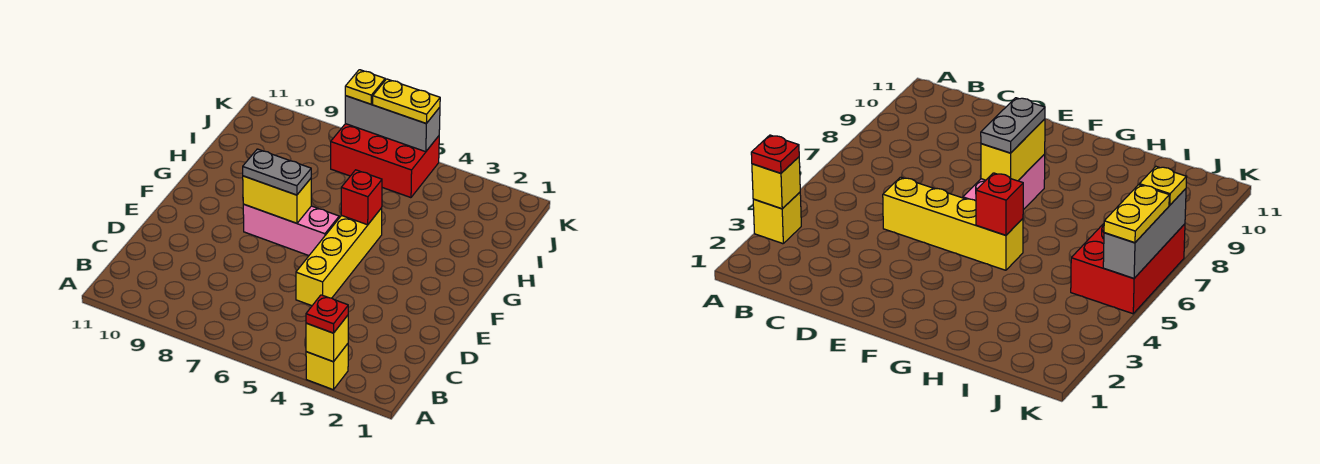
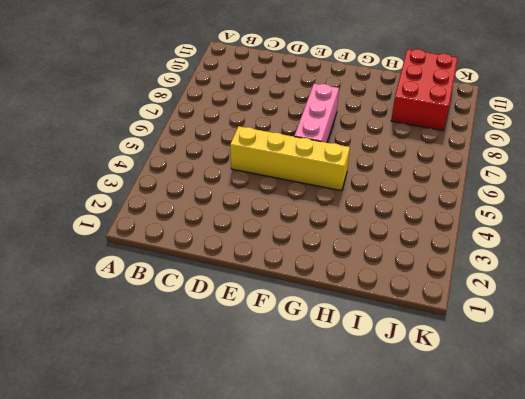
red brick I9:J11 level 1 -> red brick J5:K7 level 1
none -> yellow brick A3 level 1
none -> yellow brick A3 level 2
none -> yellow brick F7:F8 level 2

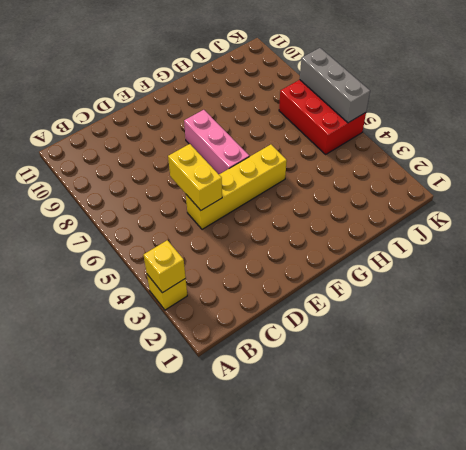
yellow brick D5:D6 level 2 -> yellow brick F7:F8 level 2
none -> red brick G5 level 2
none -> red plate A3 level 3
none -> grey plate F7:F8 level 3

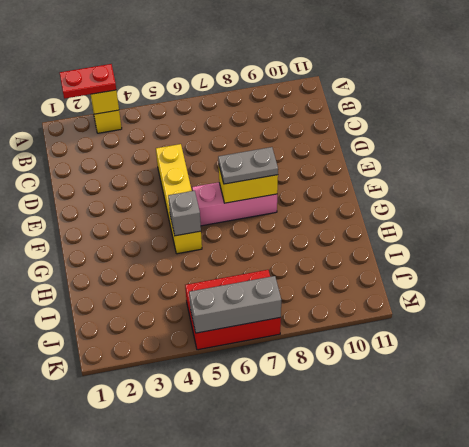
red plate A2:A3 level 3 -> red plate A3 level 3
grey brick G5 level 2 -> red brick G5 level 2
none -> yellow plate K5:K6 level 3
none -> yellow plate K7 level 3

